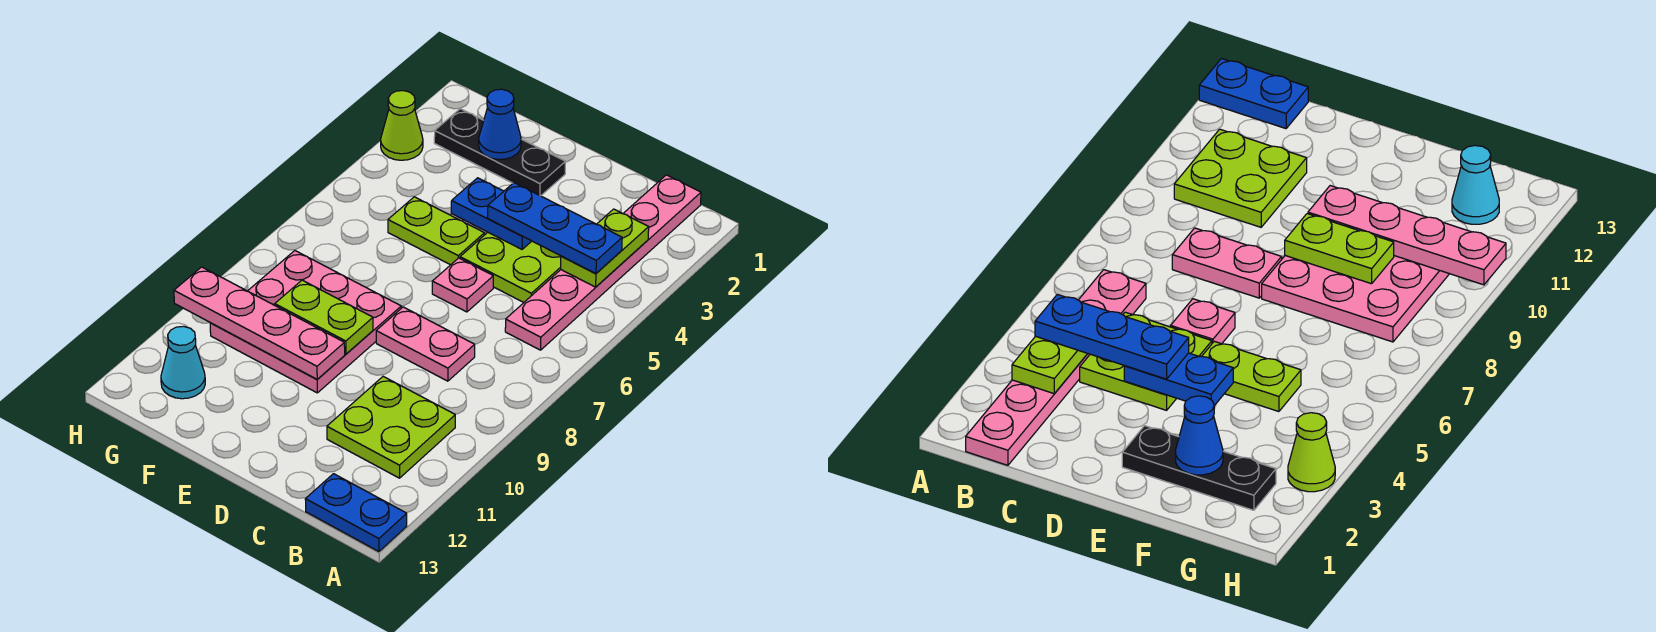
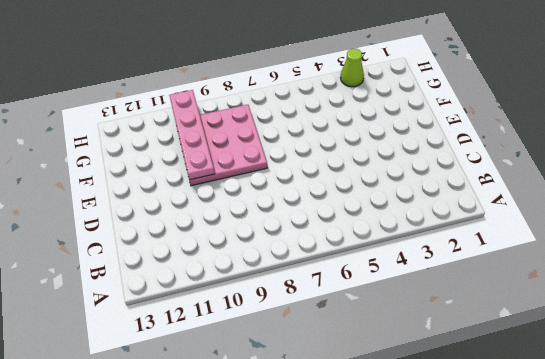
none -> blue plate A13:B13 level 1
none -> pink plate B1:B6 level 1
none -> lime plate B10:C11 level 1

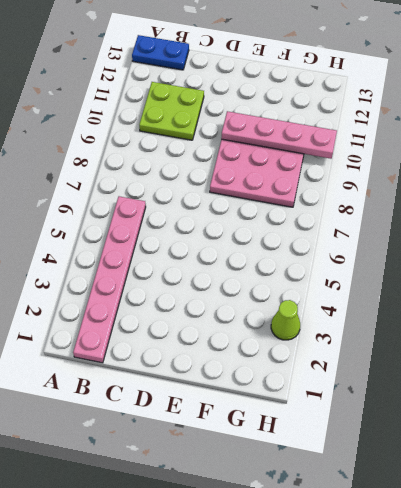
none -> lime plate C4:D5 level 1
none -> pink plate C8:D8 level 1
none -> pink plate D6 level 1

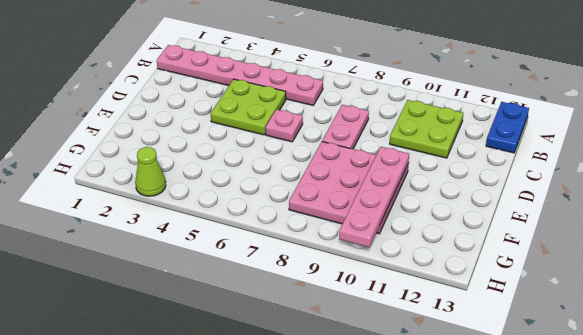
none -> black plate E2:G2 level 1
none -> lime plate E5:F5 level 1
none -> cyan cone G12 level 1

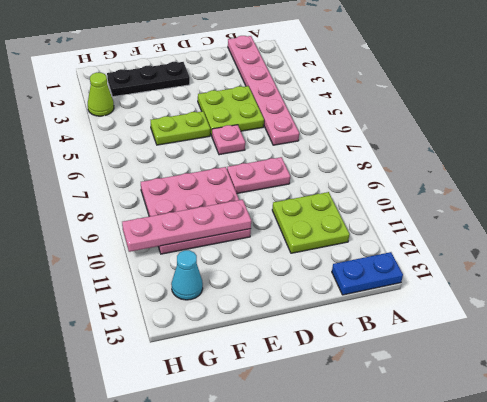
none -> lime plate B3:B4 level 2
none -> blue plate D4:E4 level 2
none -> lime plate E9:F9 level 2

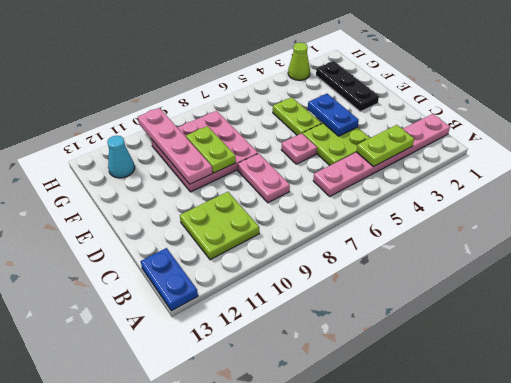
none -> blue cone F2 level 2
none -> blue plate B4:D4 level 3

